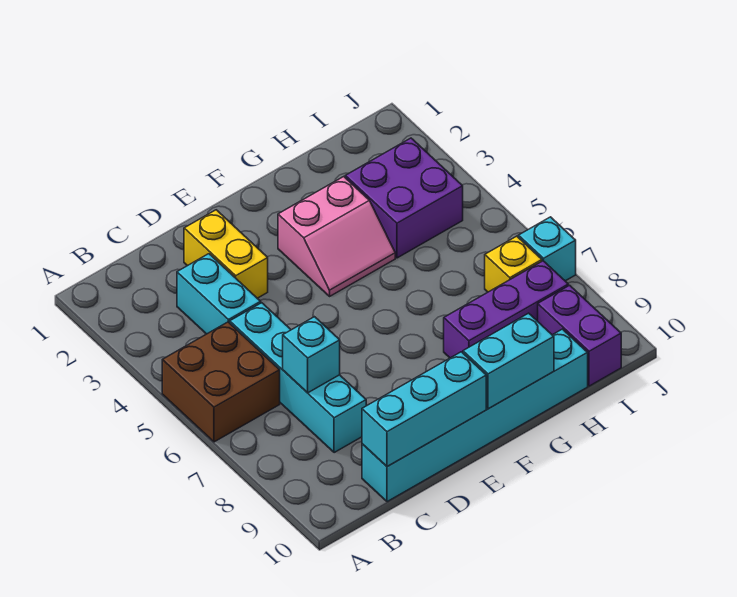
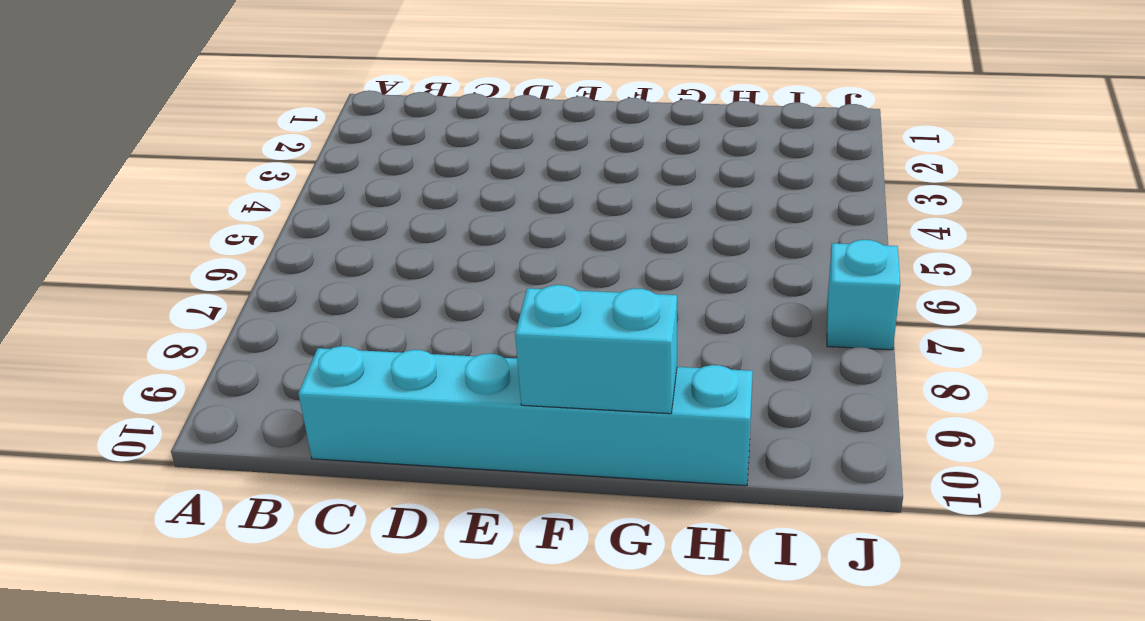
none -> brown brick A5:B6 level 1
none -> cyan brick C3:C4 level 1
none -> cyan brick C5:C8 level 1

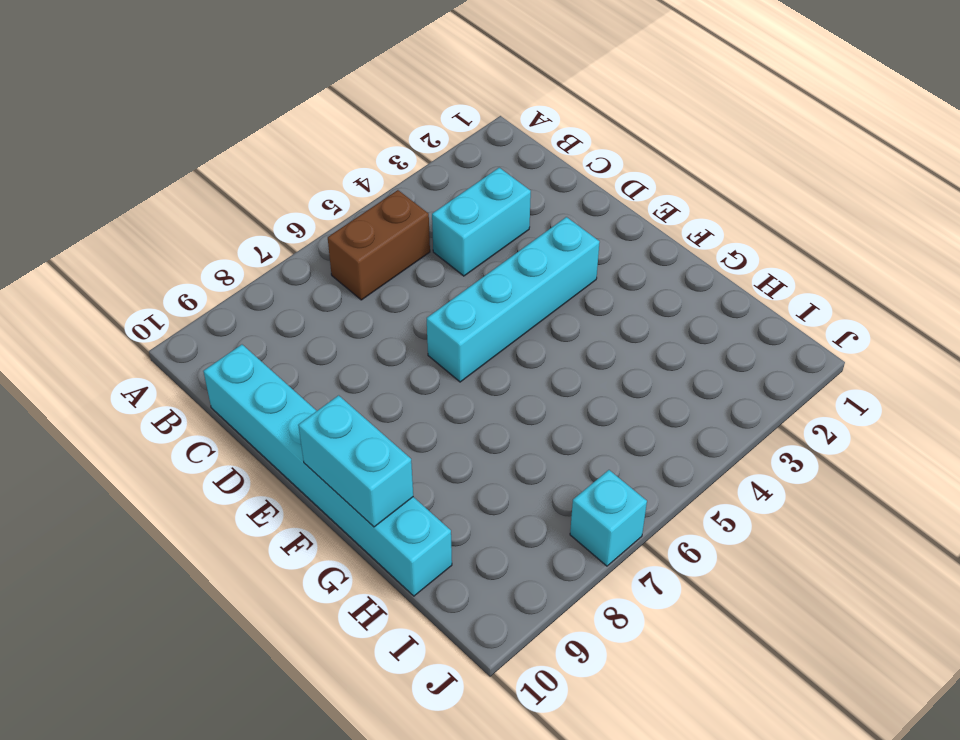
brown brick B5:B6 level 1 -> brown brick A5:B6 level 1
cyan brick E3:E6 level 1 -> cyan brick C5:C8 level 1
none -> yellow brick D2:D3 level 1
none -> pink slope F3:G4 level 1 top 3
none -> purple brick G8:I8 level 1

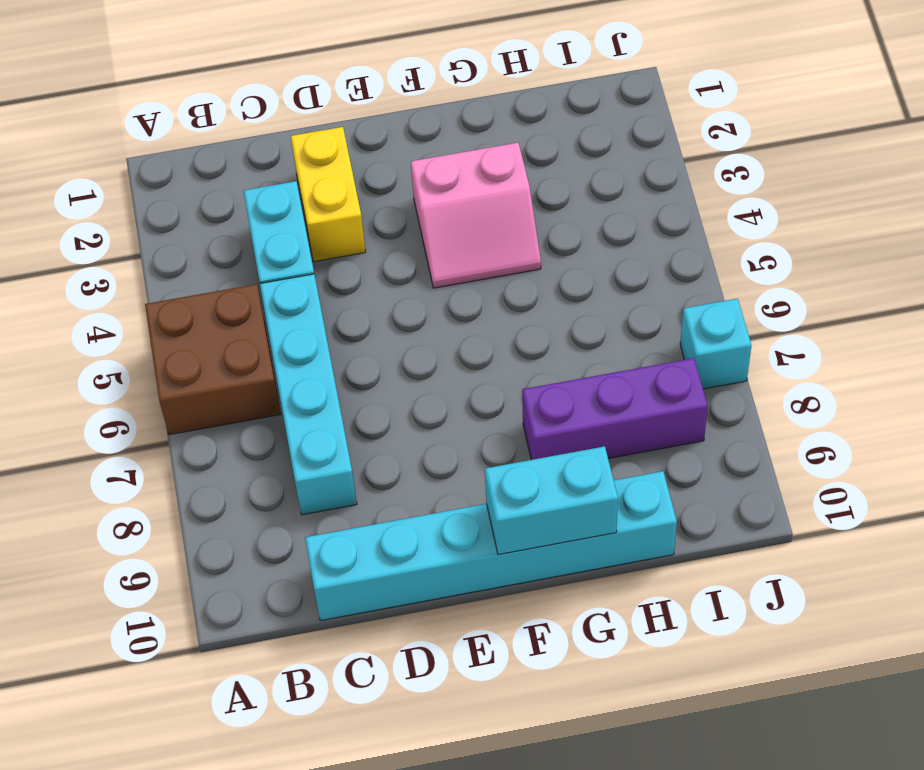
none -> purple brick H3:I4 level 1
none -> yellow brick I7 level 1
none -> purple brick I9:I10 level 1

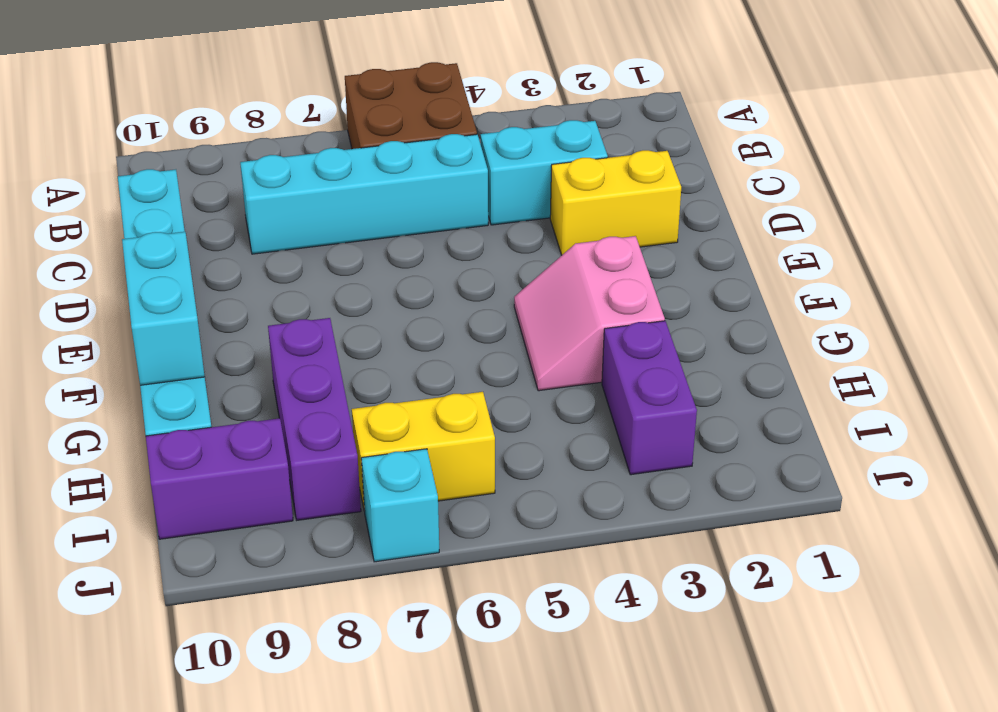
purple brick H3:I3 level 1 -> purple brick H3:I4 level 1
yellow brick I6:I7 level 1 -> yellow brick I7 level 1
none -> cyan brick C7 level 2
none -> cyan brick C10:E10 level 2

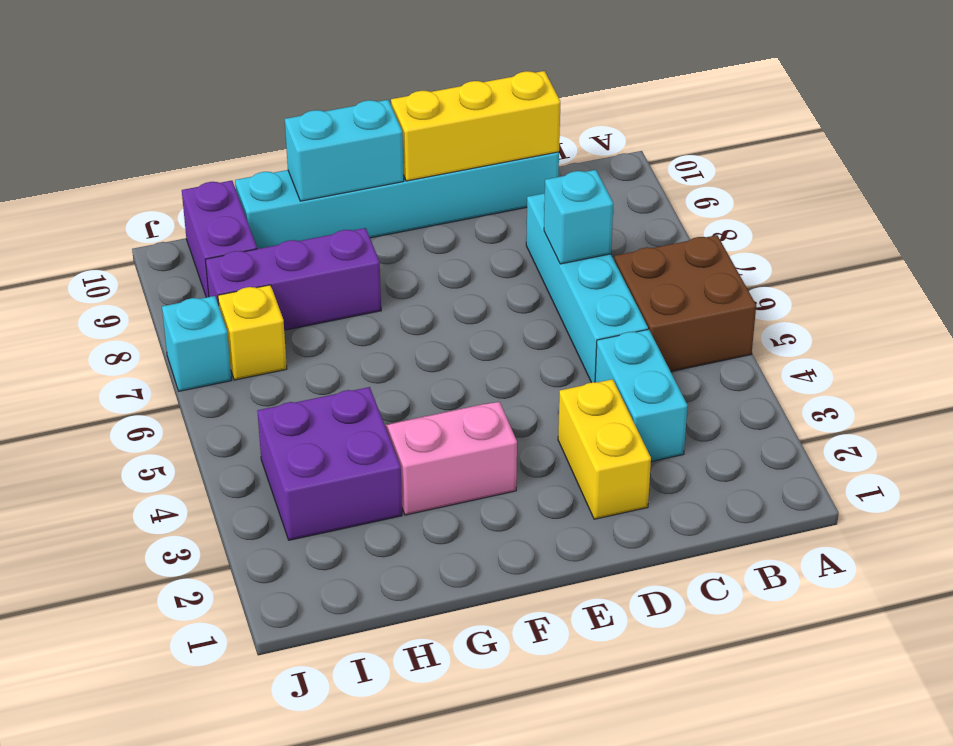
yellow brick C10:E10 level 2 -> cyan brick C10:E10 level 2

